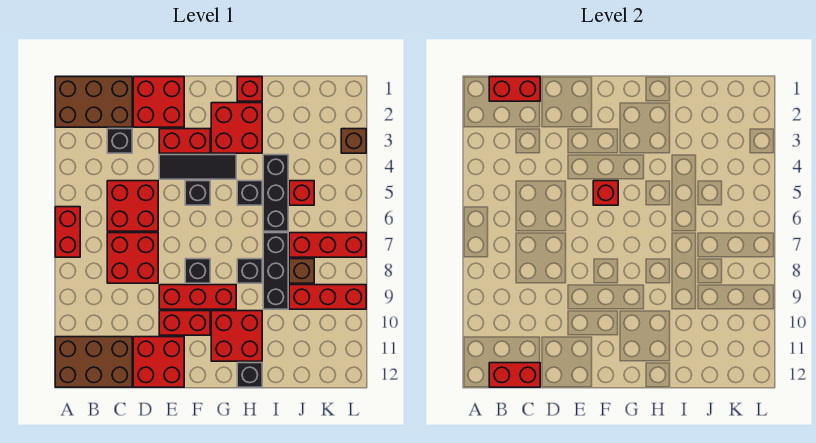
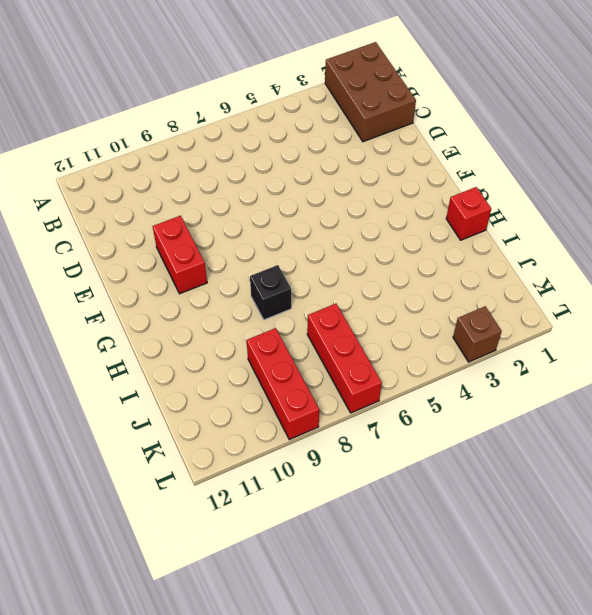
none -> red brick A6:A7 level 1
none -> brown brick A11:C12 level 1
none -> black brick C3 level 1
none -> red brick C5:D6 level 1

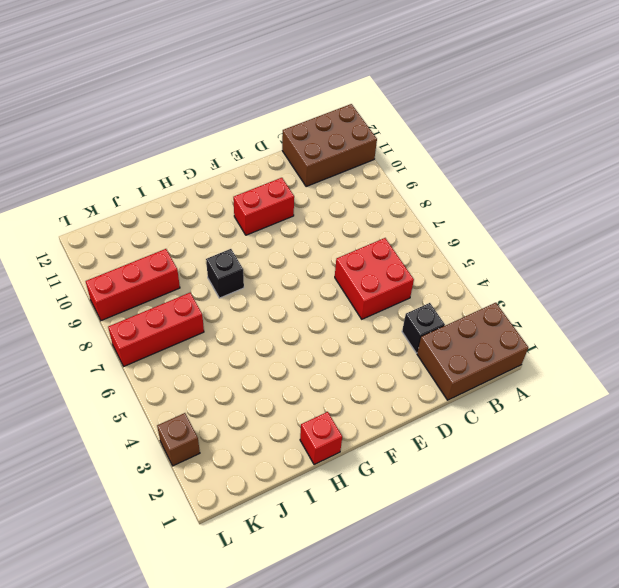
none -> red brick A6:A7 level 1
none -> red brick C7:D8 level 1
none -> red brick D1:E2 level 1
none -> red brick D11:E12 level 1

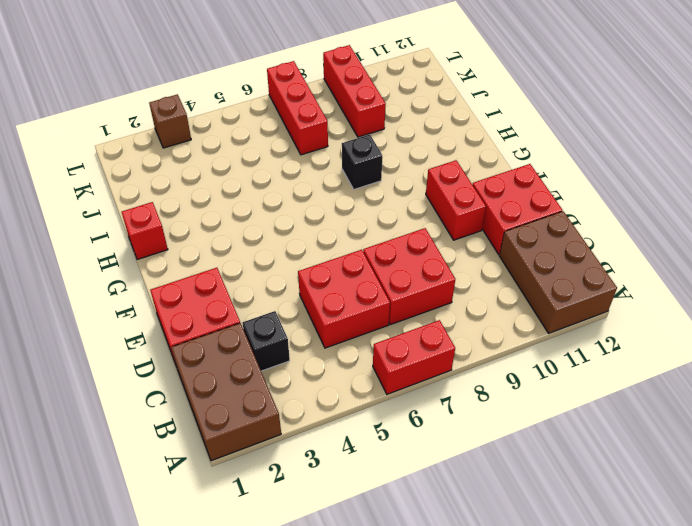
none -> red brick E3:F3 level 1
none -> black tile E4:G4 level 1
none -> red brick E9:G9 level 1
none -> black brick F5 level 1

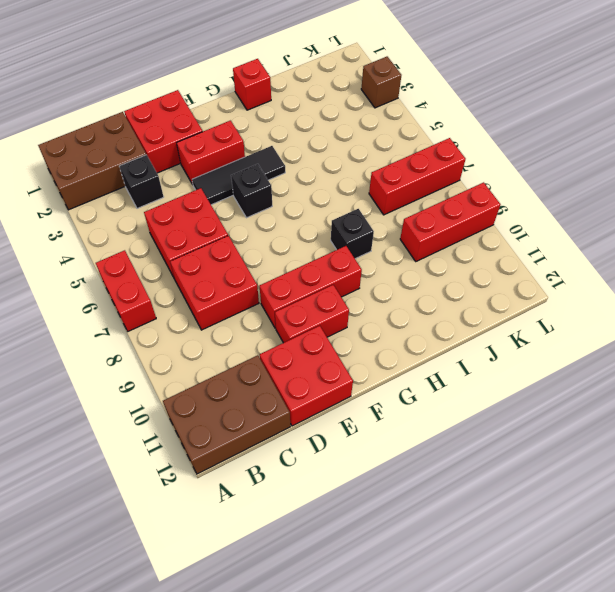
none -> black brick F8 level 1
none -> red brick G2:H3 level 1
none -> red brick G10:H11 level 1
none -> black brick H5 level 1

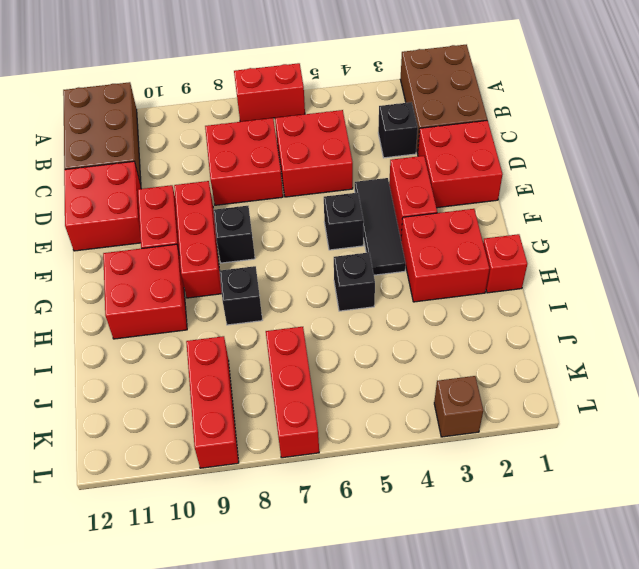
none -> black brick H12 level 1
none -> black brick I4:I6 level 1
none -> black brick I7:I9 level 1
none -> red brick J5 level 1

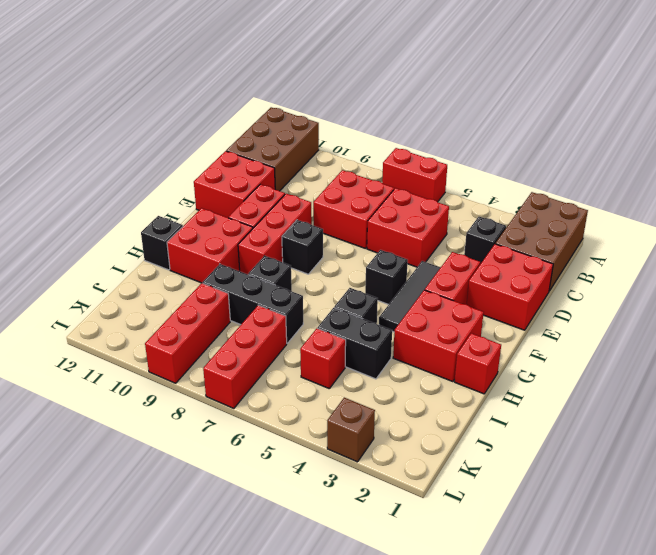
black brick I4:I5 level 1 -> black brick I4:I6 level 1
none -> brown brick J8 level 1
none -> red brick B1:C1 level 2
none -> red brick B12:C12 level 2
none -> red brick F5 level 2

